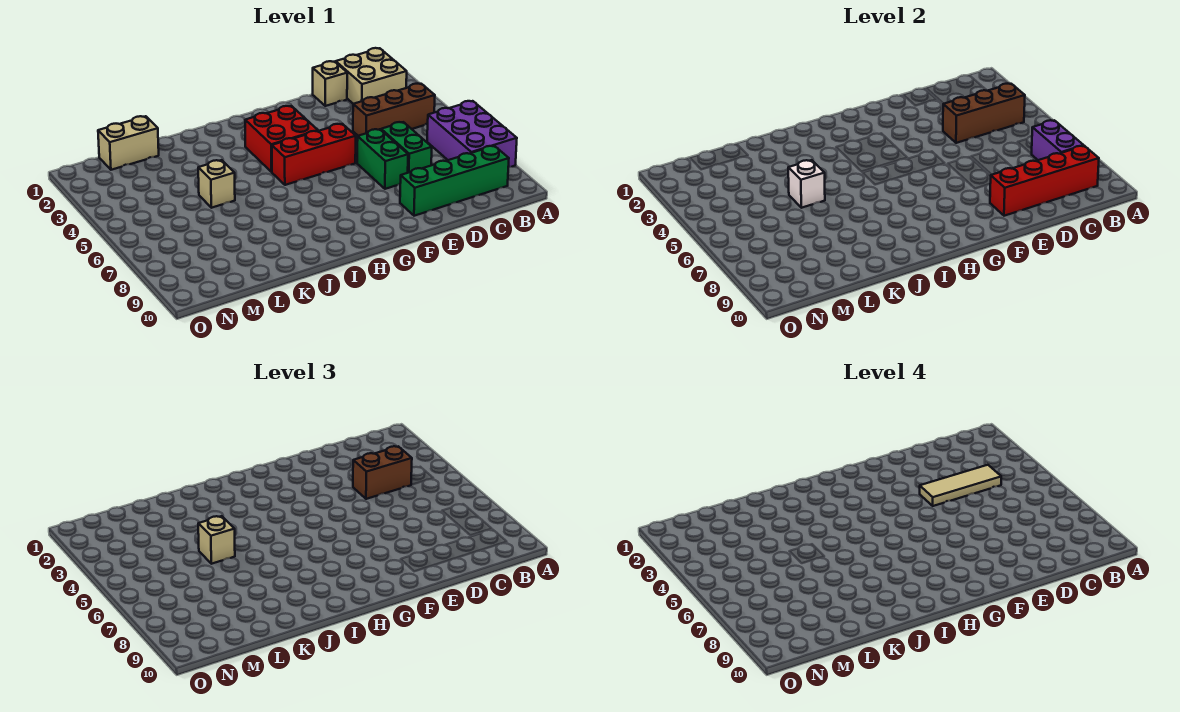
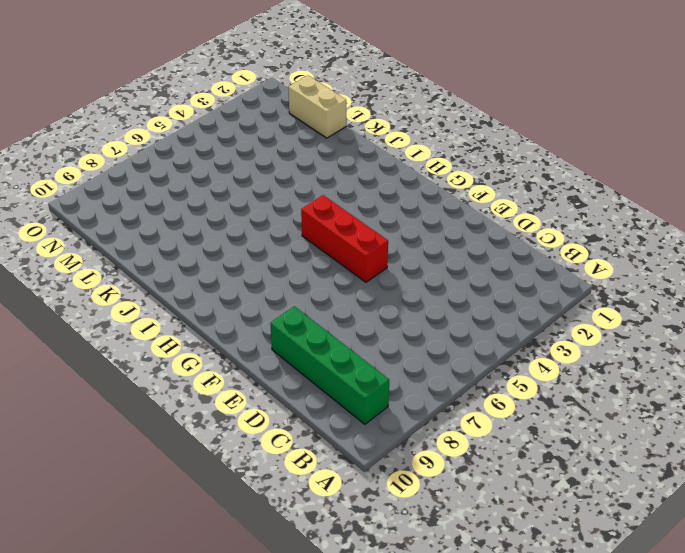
none -> purple brick A6:B8 level 1
none -> tan brick B1:C2 level 1
none -> brown brick B4:D4 level 1

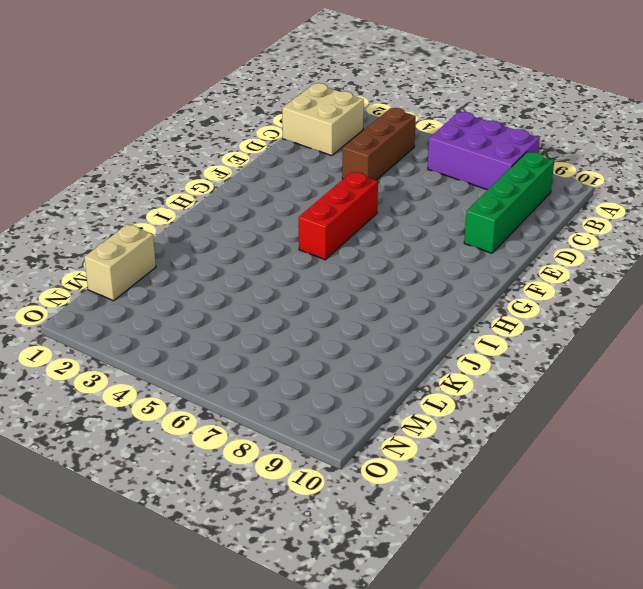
none -> tan brick D1 level 1
none -> green brick D6:D7 level 1
none -> green brick E6:E7 level 1

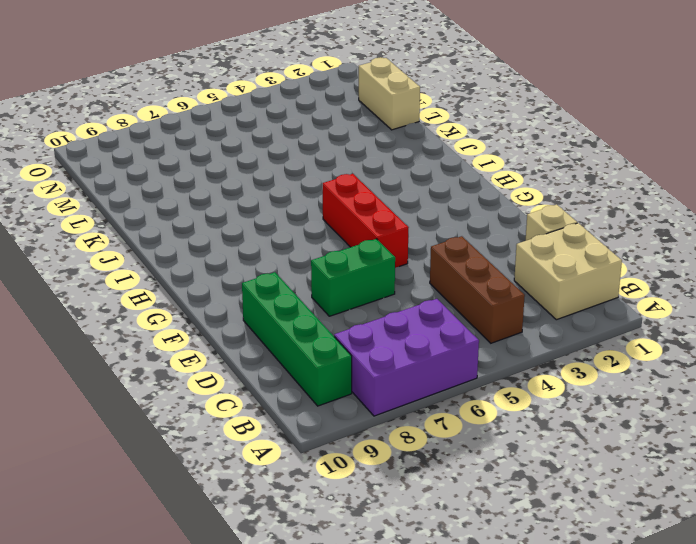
none -> green brick D6:D7 level 1
none -> red brick G3:H4 level 1
none -> tan brick K5 level 1

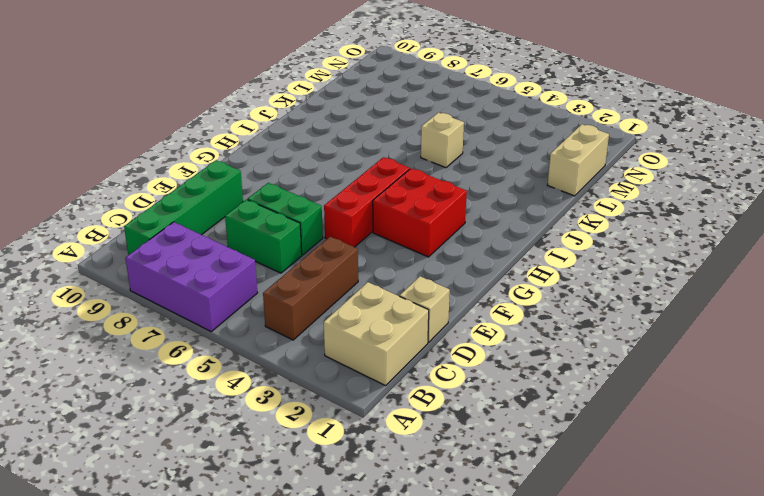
none -> brown brick B4:D4 level 2
none -> purple brick B7:B8 level 2
none -> red brick B9:E9 level 2

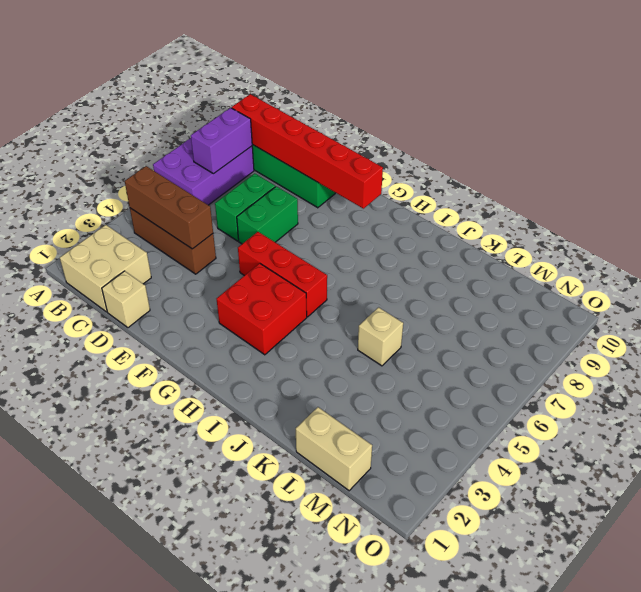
red brick B9:G9 level 2 -> red brick B9:E9 level 2
none -> white brick K5 level 2
none -> brown brick C4:D4 level 3
none -> tan brick K5 level 3

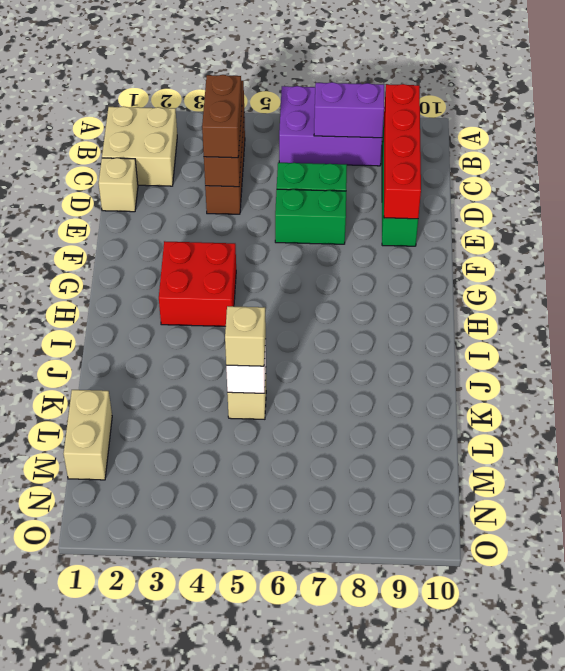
none -> red brick F5:H5 level 1
none -> tan tile C4:E4 level 4

